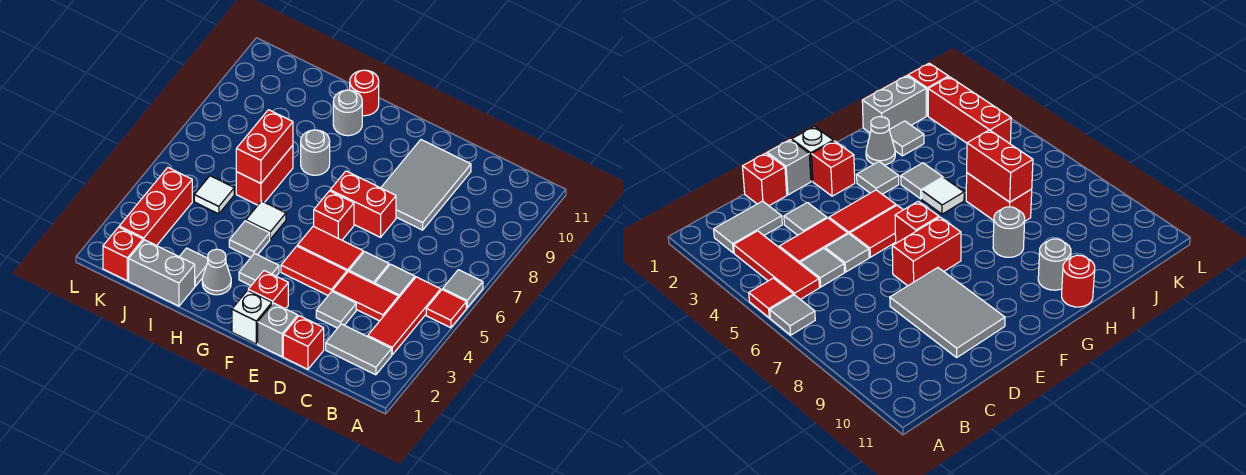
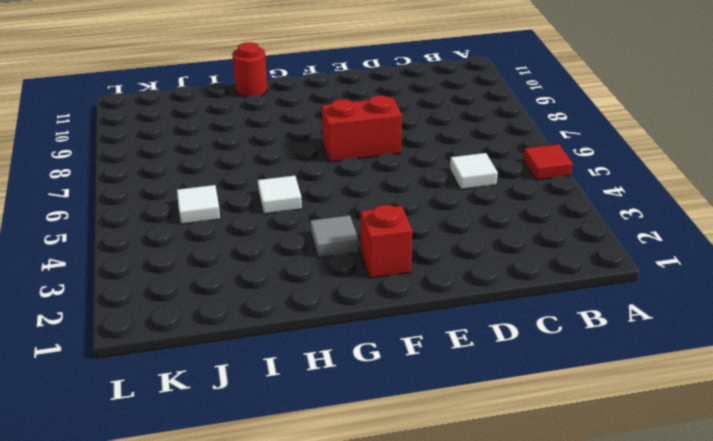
white tile C5 level 1 -> grey tile C5 level 1
none -> grey tile A6 level 1
none -> grey tile B2:C2 level 1
none -> red tile B3:B5 level 1
none -> red tile C4:D4 level 1

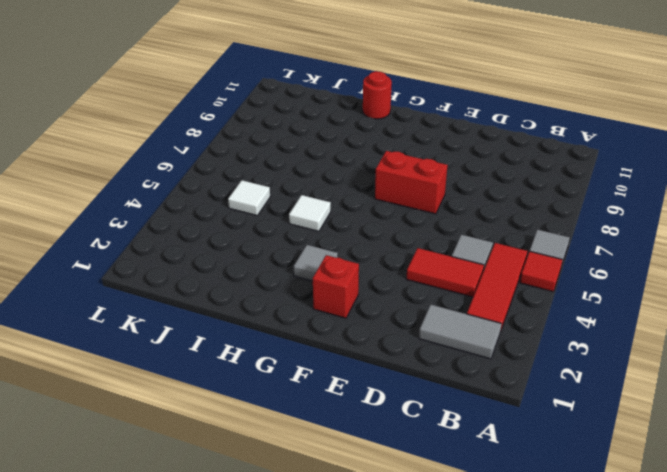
none -> red brick D1 level 1
none -> grey tile D3 level 1
none -> grey tile D5 level 1
none -> grey tile D8:E10 level 1

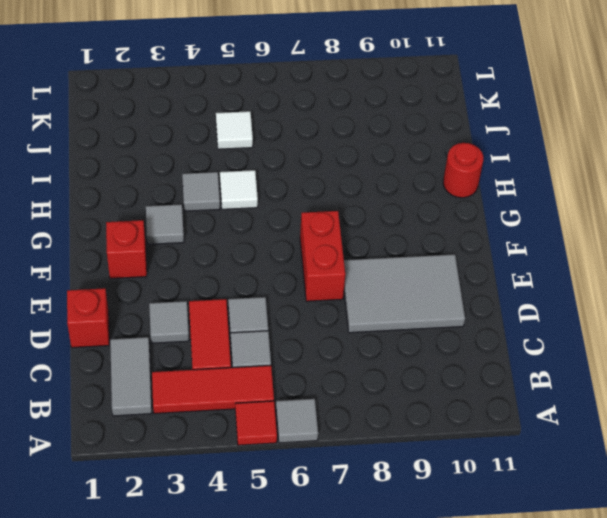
none -> grey brick E1 level 1
none -> red tile E4:F4 level 1
none -> red tile E5:F5 level 1
none -> white brick F1 level 1

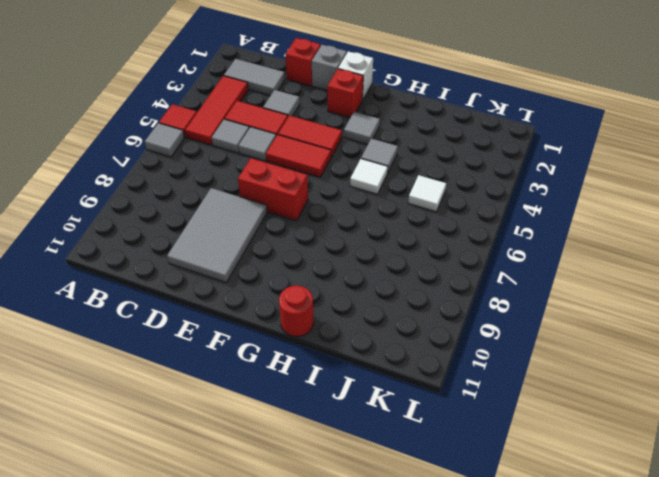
none -> red brick F6 level 1
none -> grey cone H2 level 1
none -> grey round brick H8 level 1
none -> grey round brick H10 level 1

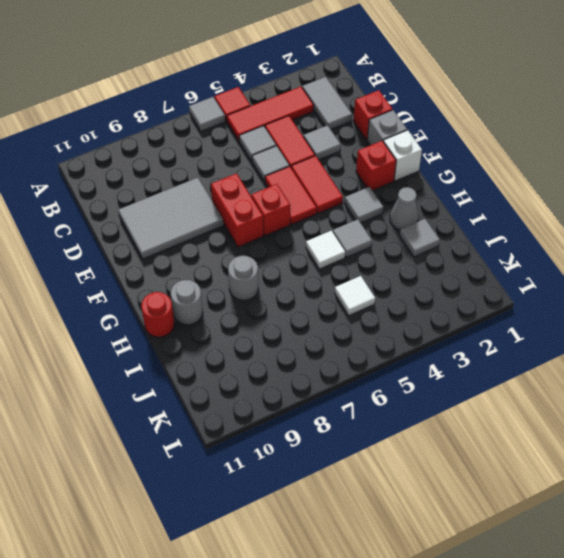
none -> grey brick I1:J1 level 1
none -> red brick I6:I7 level 1
none -> red brick K1 level 1
none -> red brick K2:K4 level 1

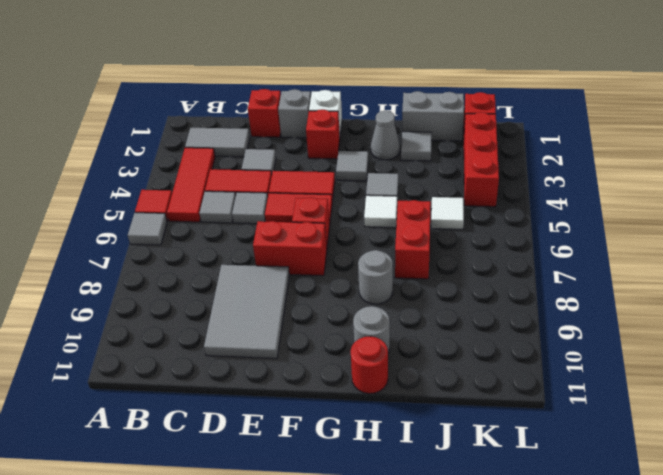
none -> red brick I6:I7 level 2

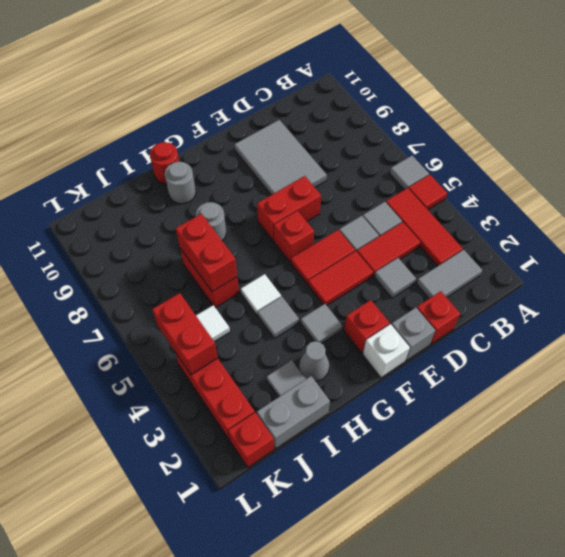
red brick K4:K5 level 2 -> none

